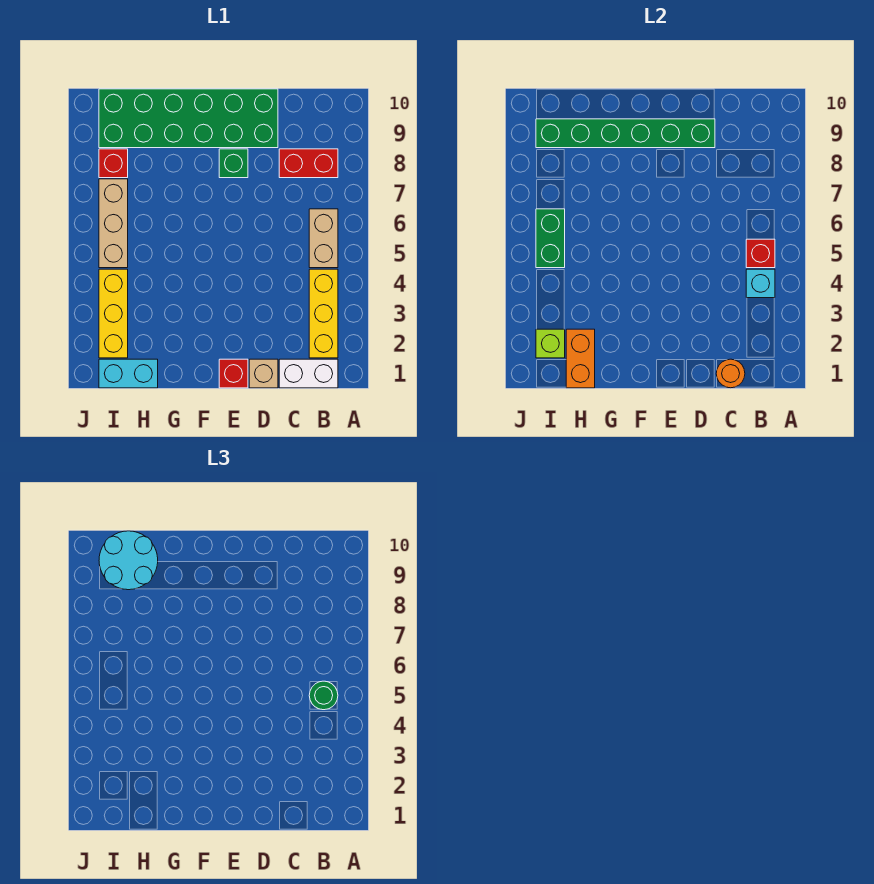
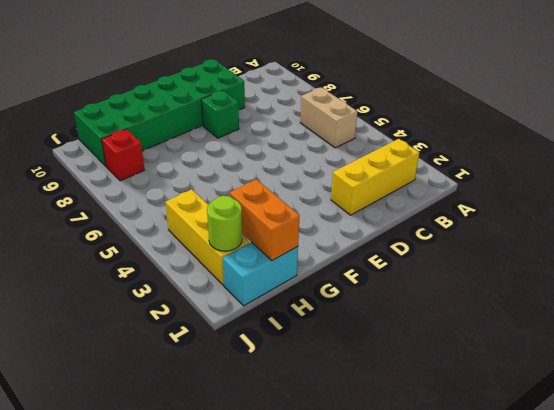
yellow brick B2:D2 level 1 -> yellow brick B2:B4 level 1
lime round brick I2 level 2 -> lime brick I2 level 2
none -> white brick B1:C1 level 1
none -> red brick B8:C8 level 1
none -> tan brick D1 level 1

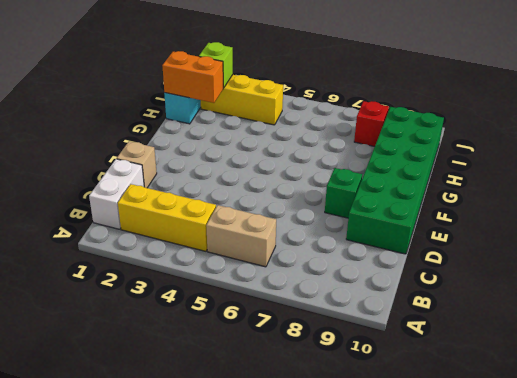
none -> red brick B8:C8 level 1
none -> red brick E1 level 1
none -> tan brick I5:I7 level 1

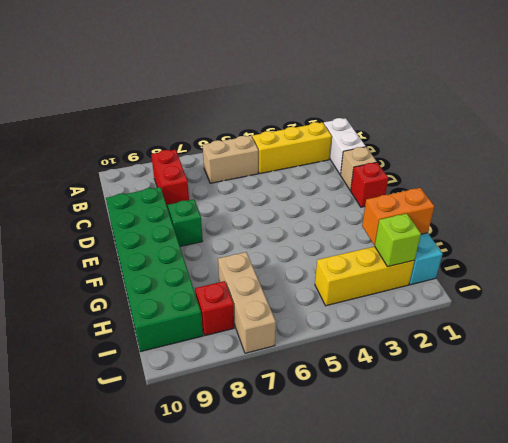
tan brick H7:J7 level 1 -> tan brick I5:I7 level 1
none -> cyan brick B4 level 2
none -> red brick B5 level 2
none -> orange round brick C1 level 2

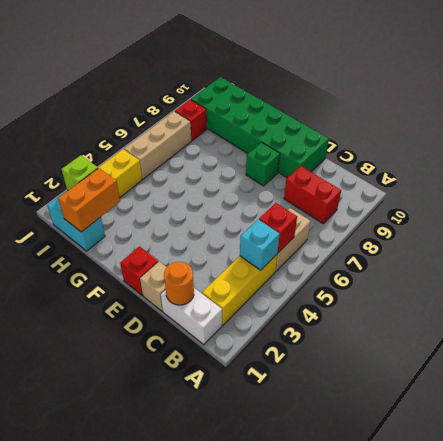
none -> green brick D9:I9 level 2
none -> green brick I5:I6 level 2
none -> green round brick B5 level 3

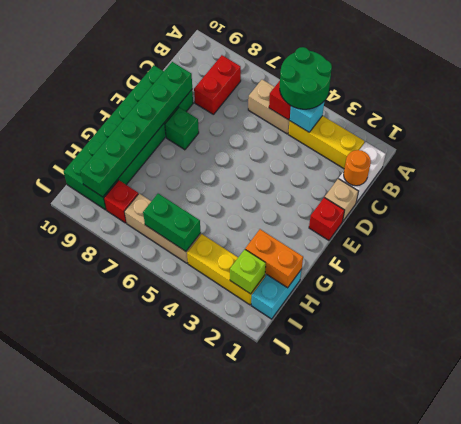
green round brick A4:B5 level 3 -> green round brick B5 level 3
none -> cyan round brick H9:I10 level 3

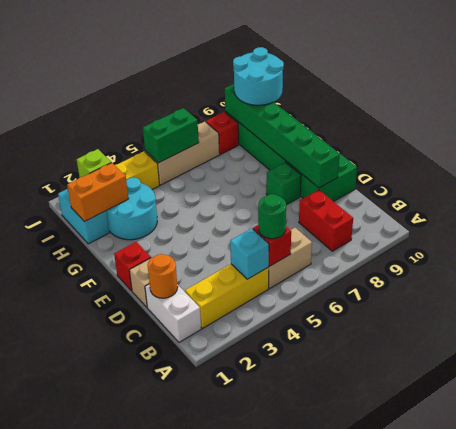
cyan round brick G2:H3 level 1 -> none

